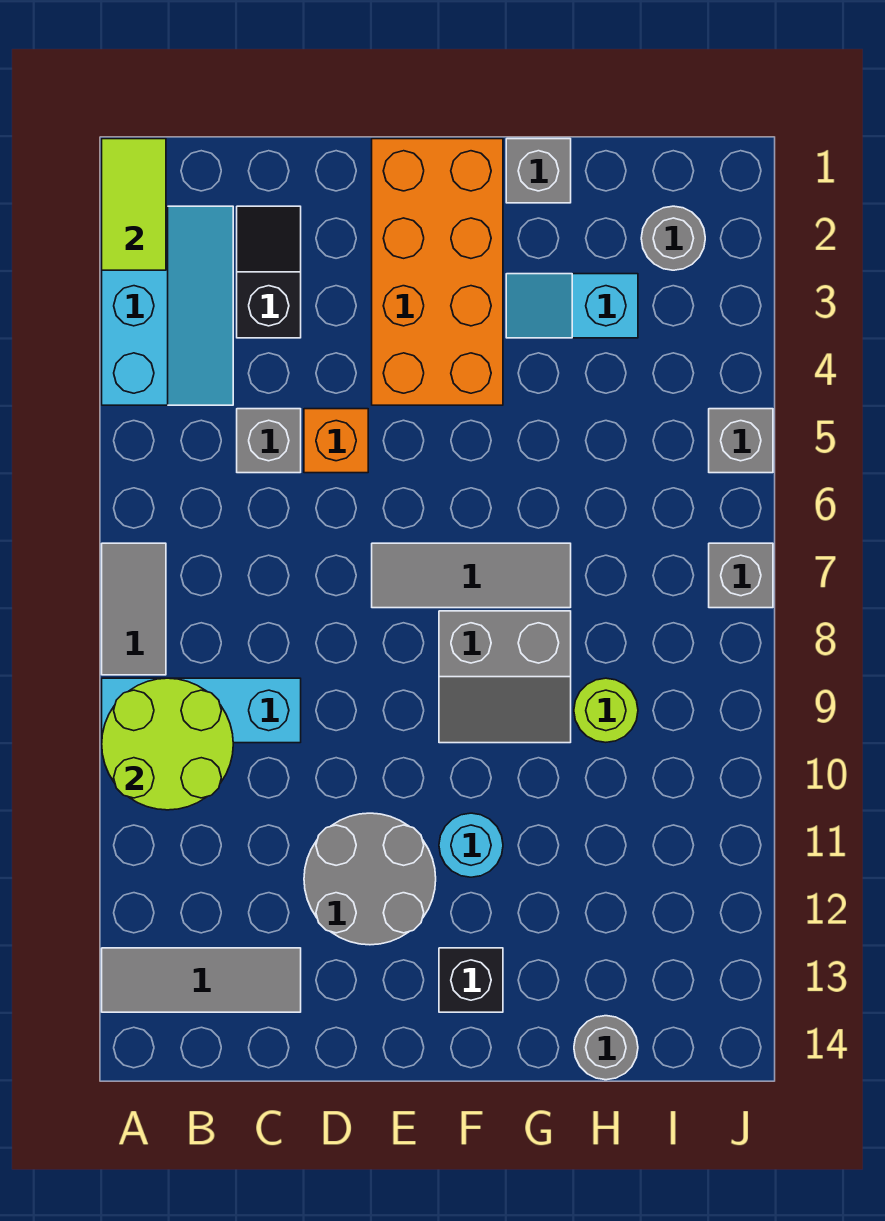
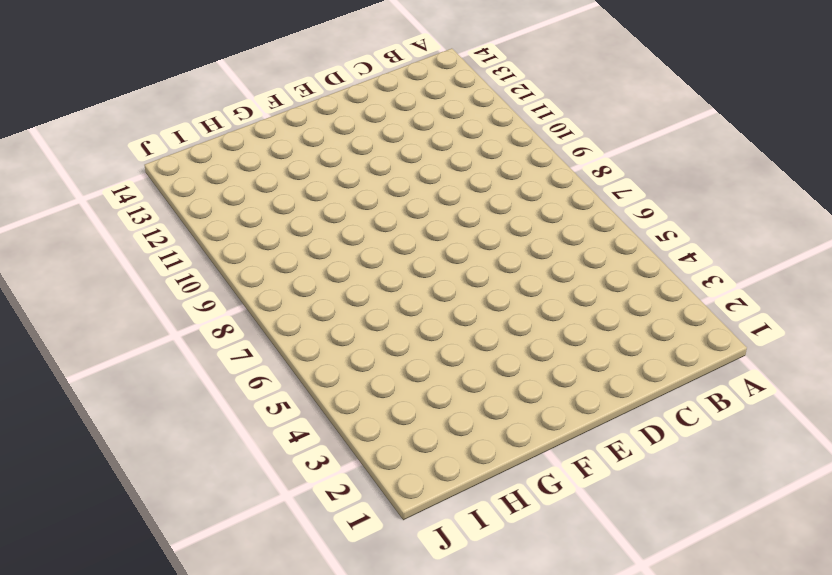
none -> cyan slope A2:B4 level 1 top A
none -> grey tile A7:A8 level 1
none -> cyan brick A9:C9 level 1

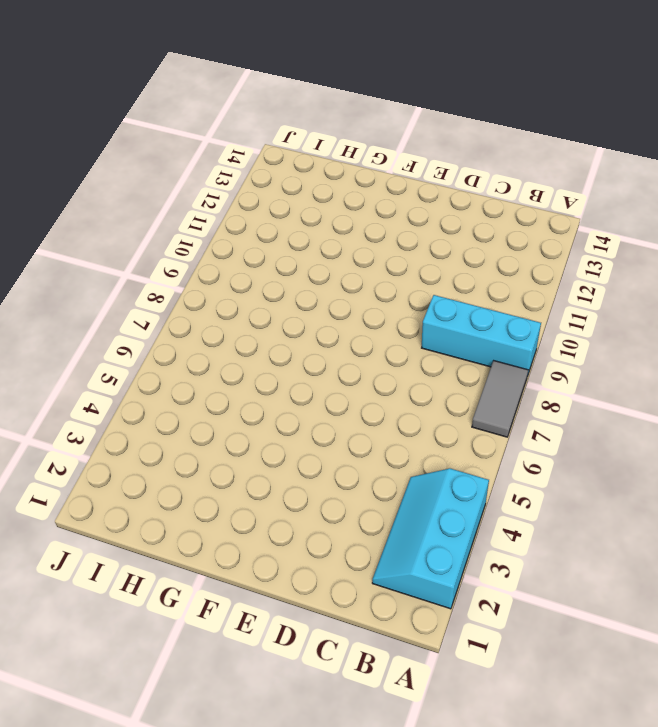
none -> grey tile A13:C13 level 1
none -> black slope C2:C3 level 1 top 3
none -> grey brick C5 level 1

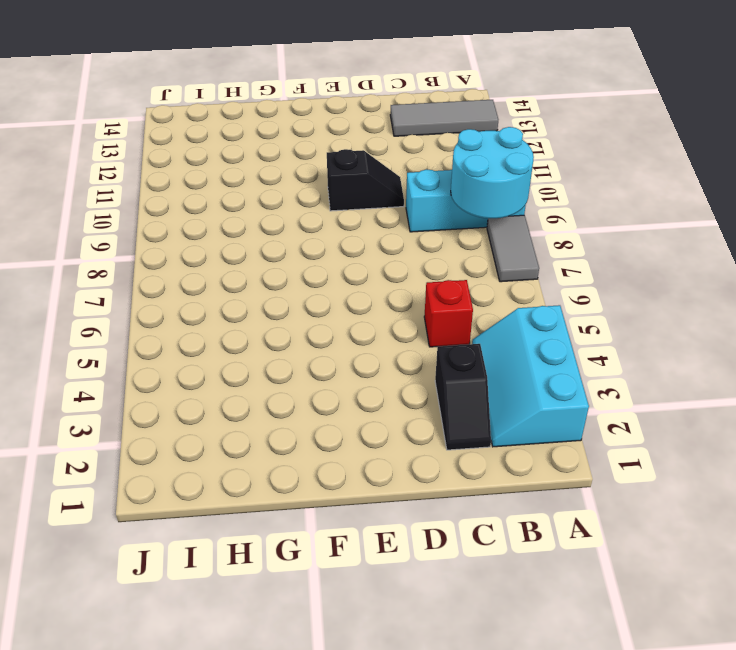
cyan round brick A8:B9 level 2 -> lime round brick A9:B10 level 2
red brick C5 level 1 -> grey brick C5 level 1
black slope D10:E10 level 1 top E -> none
none -> orange brick D5 level 1
none -> grey round brick D11:E12 level 1
none -> orange brick E1:F4 level 1

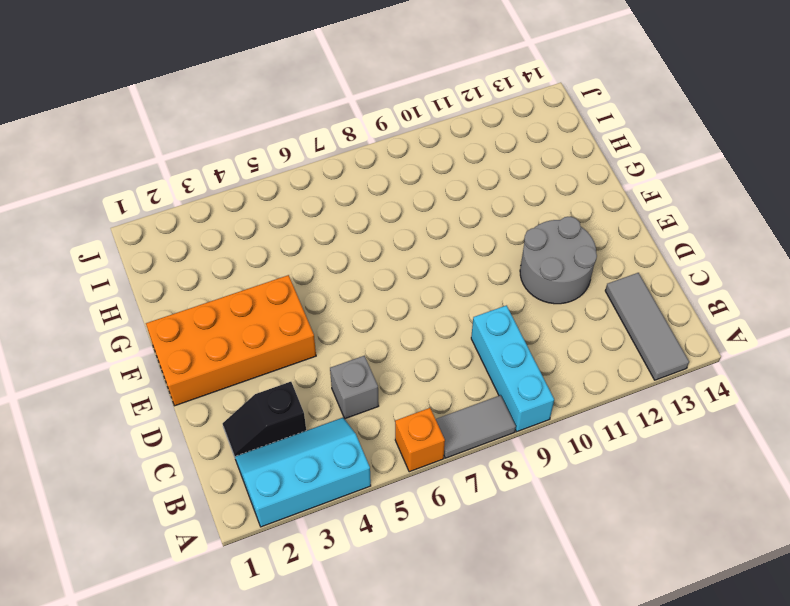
orange brick A6 level 1 -> orange brick D5 level 1
none -> grey tile E7:G7 level 1
none -> grey slope F8:G9 level 1 top 8
none -> cyan round brick F11 level 1

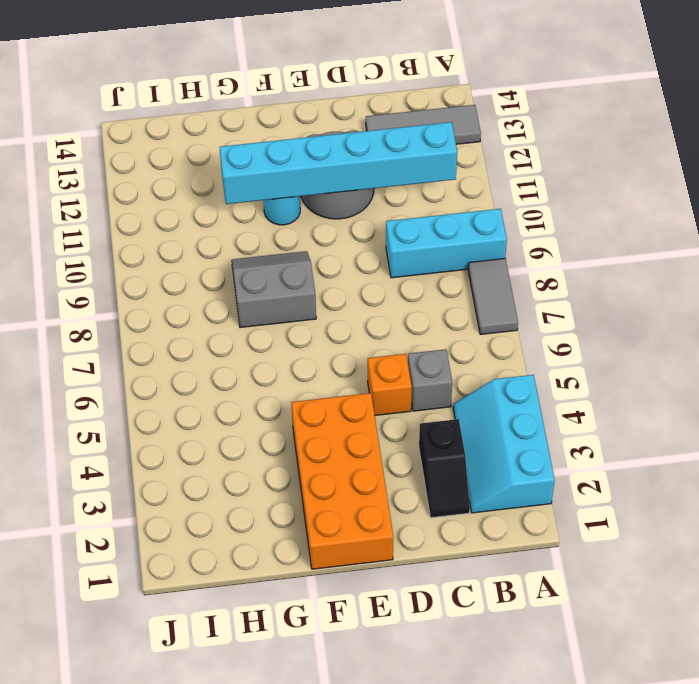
cyan brick B11:G11 level 2 -> none
none -> grey tile E7:G7 level 1
none -> black brick F13 level 1
none -> grey brick G1 level 1

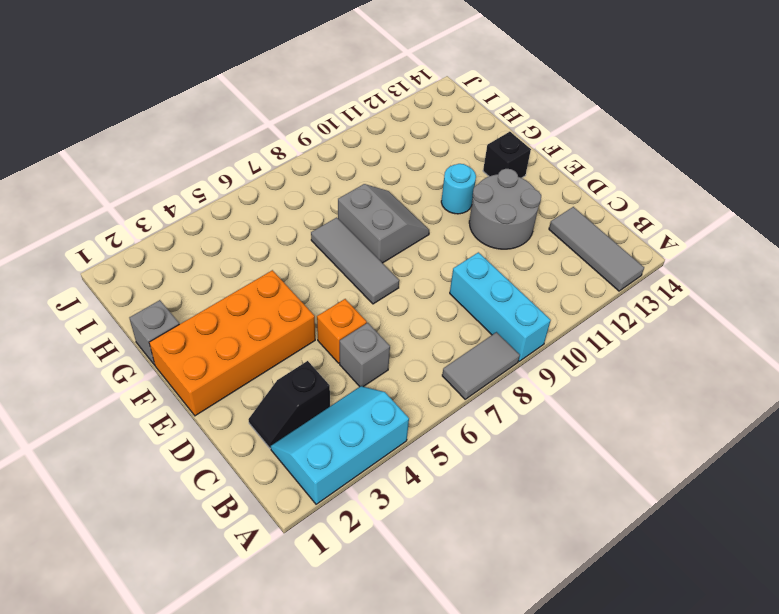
none -> cyan slope G3:H3 level 1 top H
none -> lime round brick H9 level 1
none -> grey round brick H14 level 1

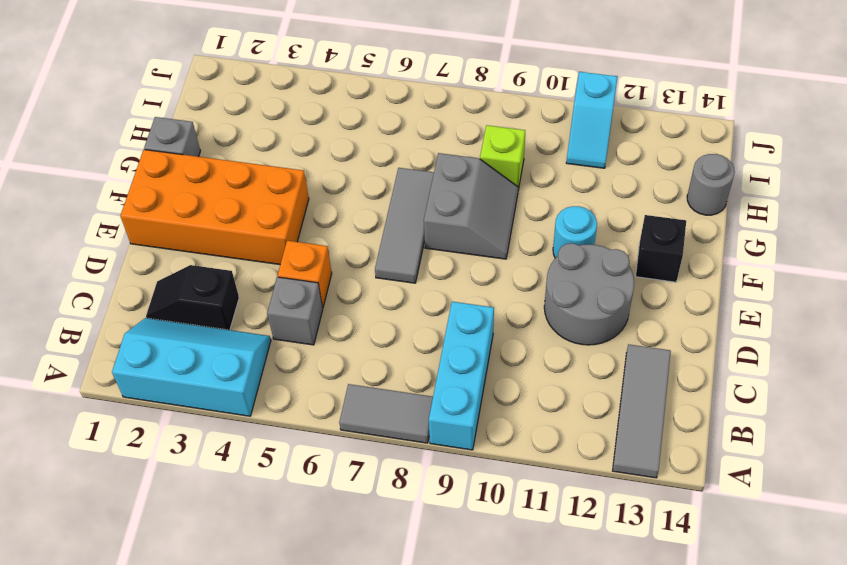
lime brick H9 level 1 -> lime round brick H9 level 1
cyan slope I11:J11 level 1 top J -> cyan slope G3:H3 level 1 top H
none -> grey round brick I2 level 1
none -> grey brick J5 level 1
none -> grey brick J7 level 1

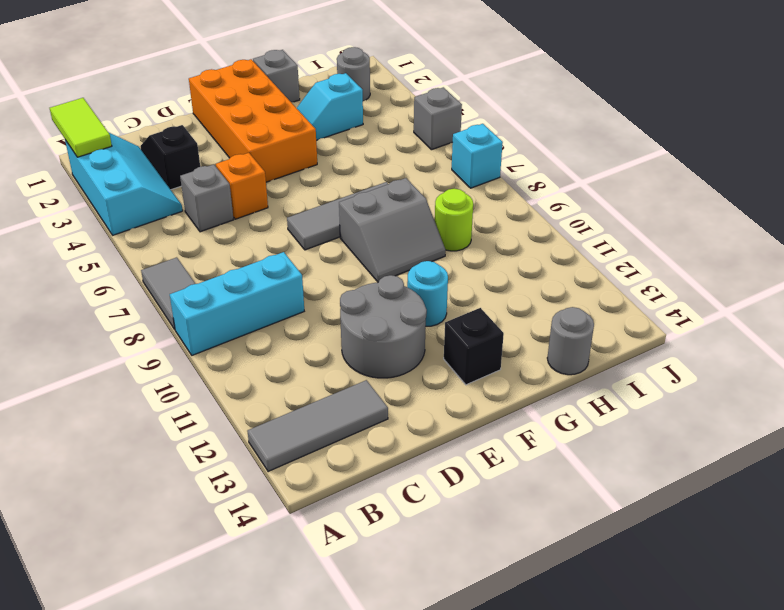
cyan brick J7 level 1 -> grey brick J7 level 1
none -> lime round brick A9:B10 level 2

